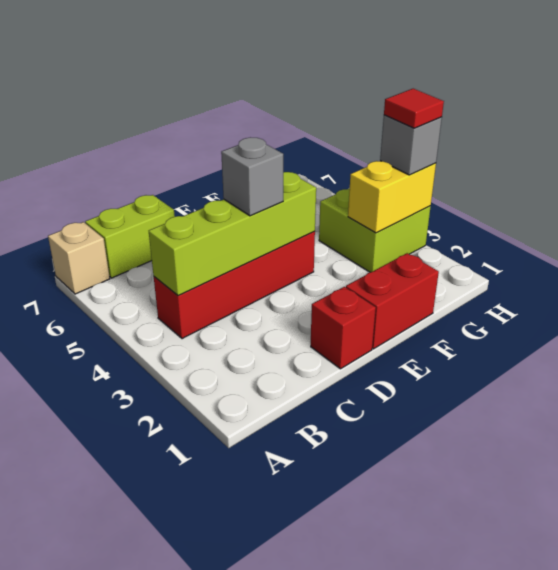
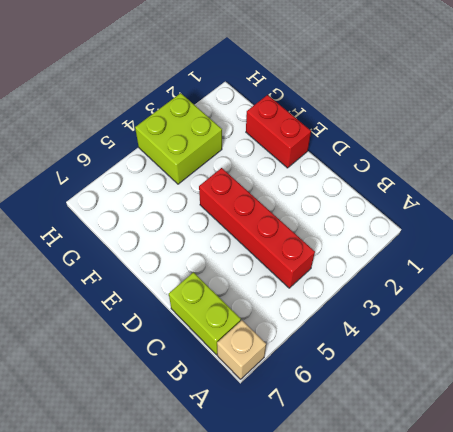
none -> red brick D1 level 1
none -> lime brick B4:E4 level 2

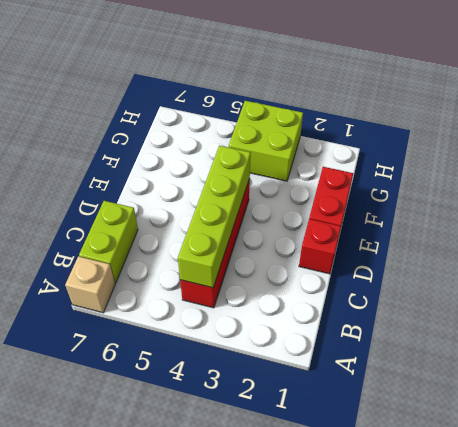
none -> yellow brick G3:H3 level 2
none -> grey brick D4 level 3

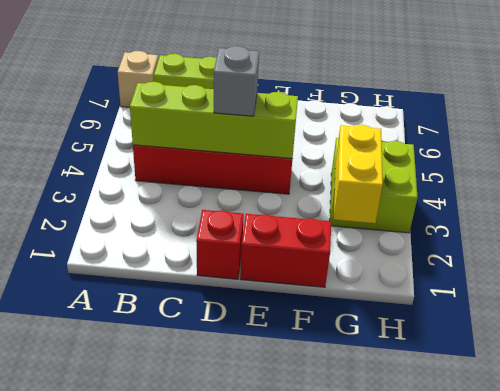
yellow brick G2:G3 level 2 -> yellow brick G3:H3 level 2
none -> grey brick H3 level 3
none -> red tile H3 level 4

